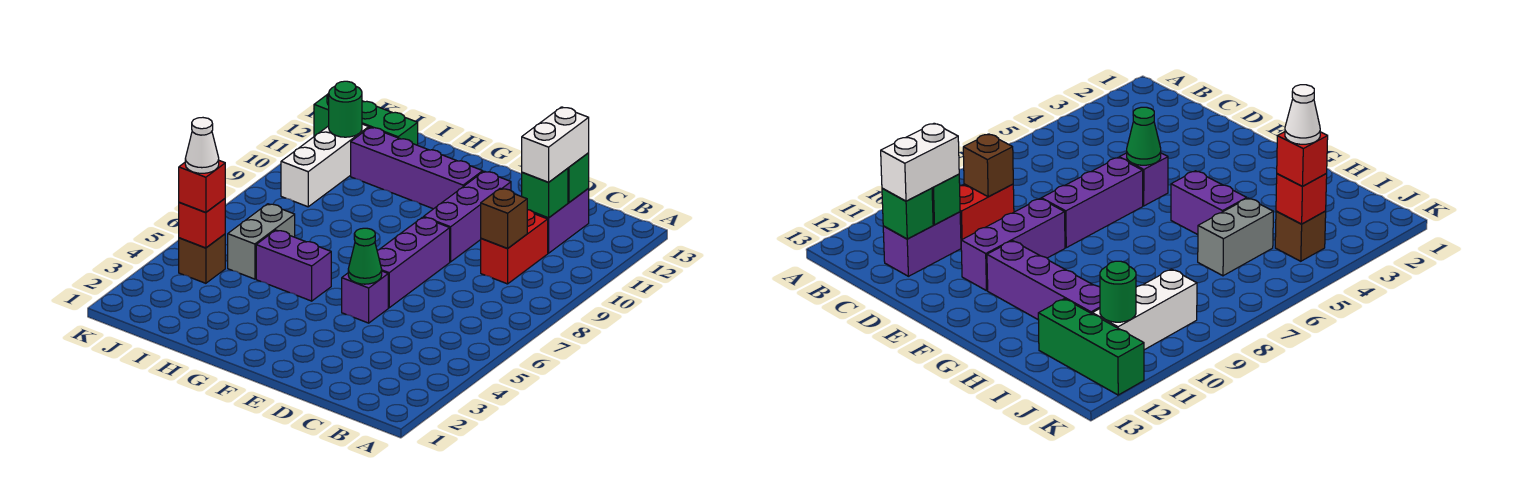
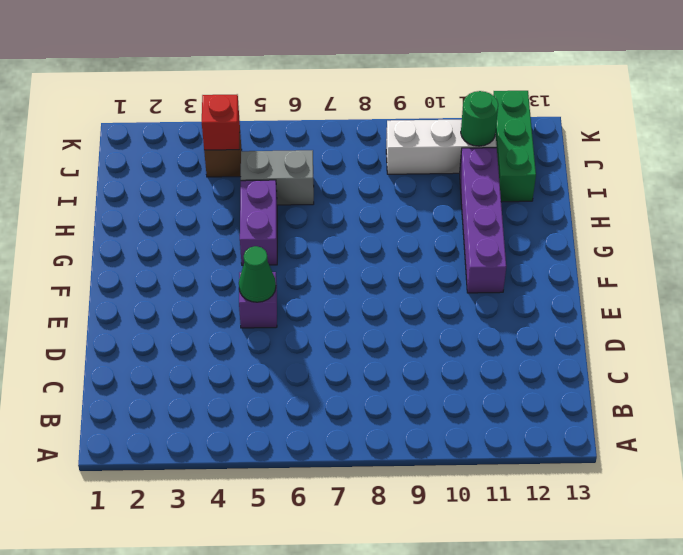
none -> red brick C9:C10 level 1
none -> purple brick C11:C12 level 1
none -> purple brick E6:E8 level 1

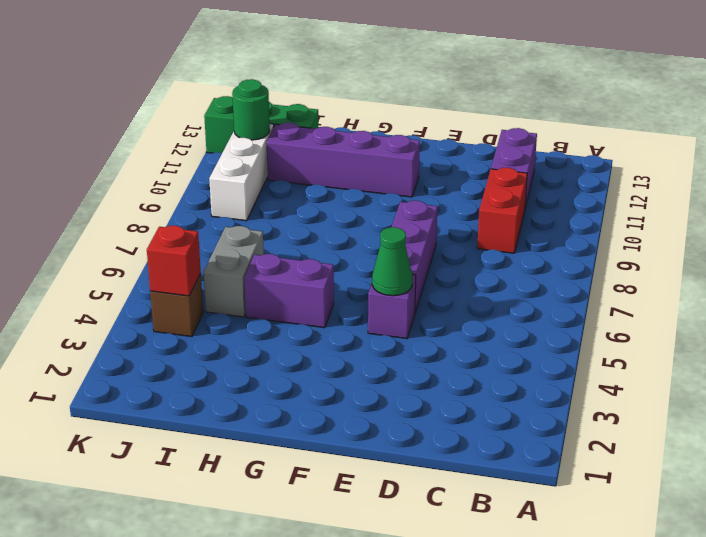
none -> purple brick E9:E11 level 1
none -> brown brick C9 level 2
none -> green brick C11 level 2

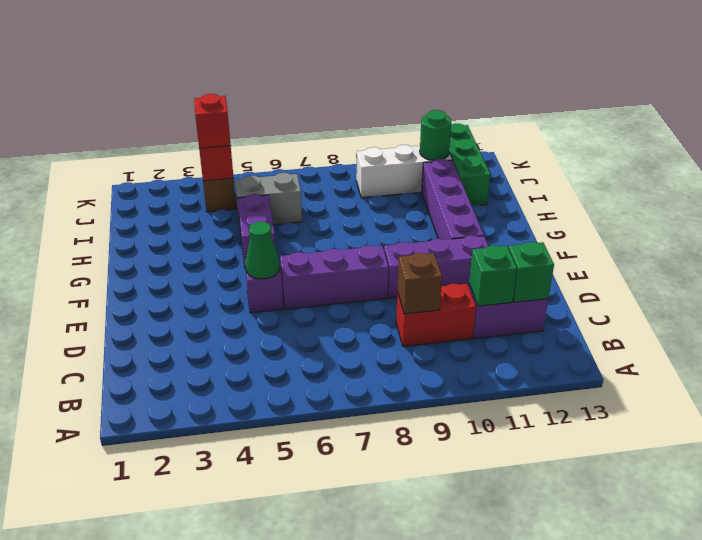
none -> white brick C11:C12 level 3
none -> white cone J4 level 4

